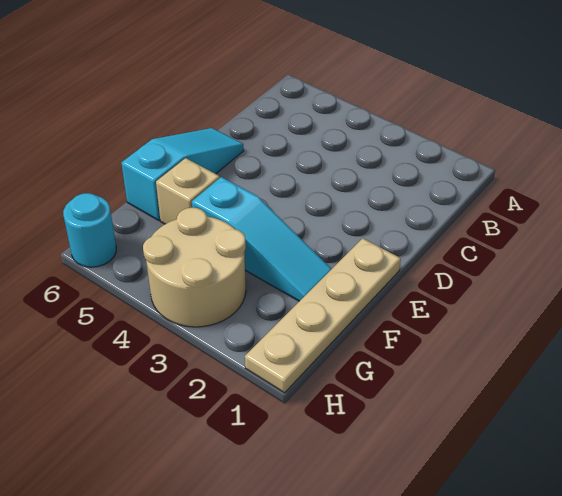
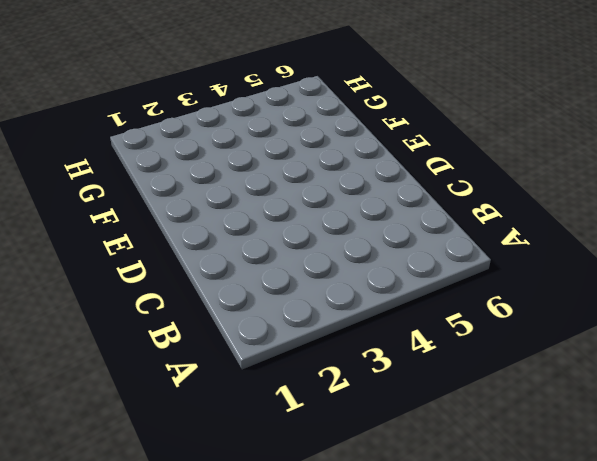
none -> cyan slope D6:F6 level 1 top F
none -> tan plate E1:H1 level 1

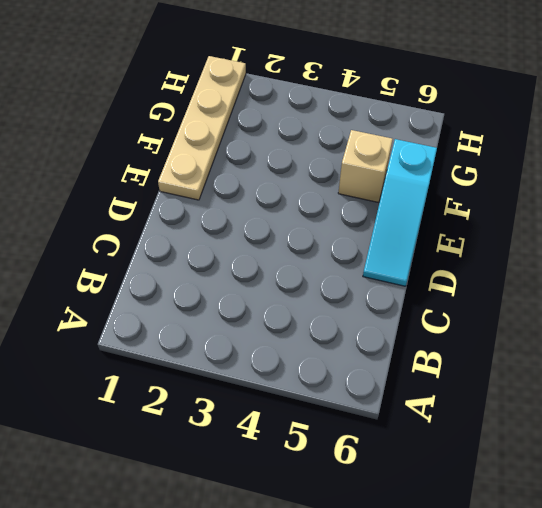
none -> cyan slope F2:F4 level 1 top 4
none -> tan round brick G3:H4 level 1

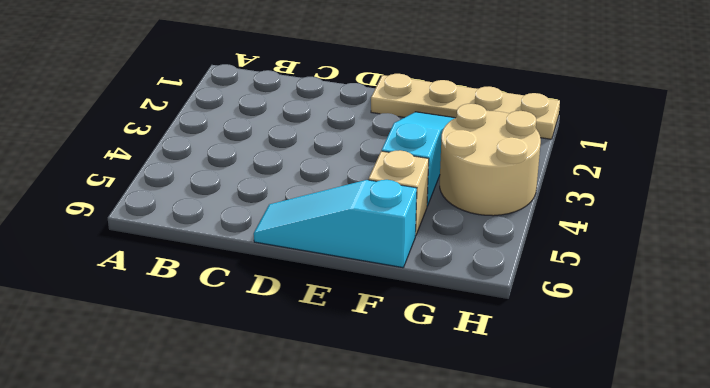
none -> cyan round brick H6 level 1

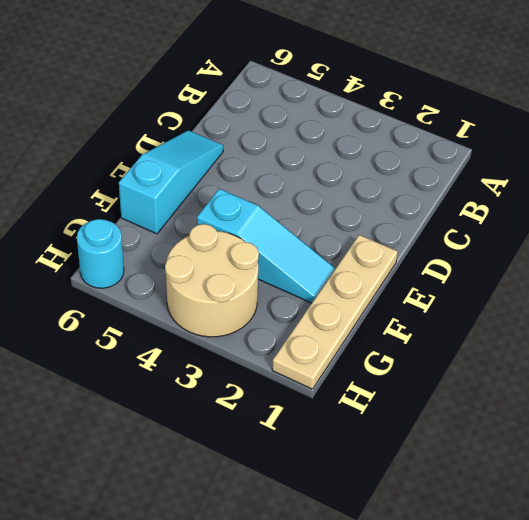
none -> tan brick F5 level 1

